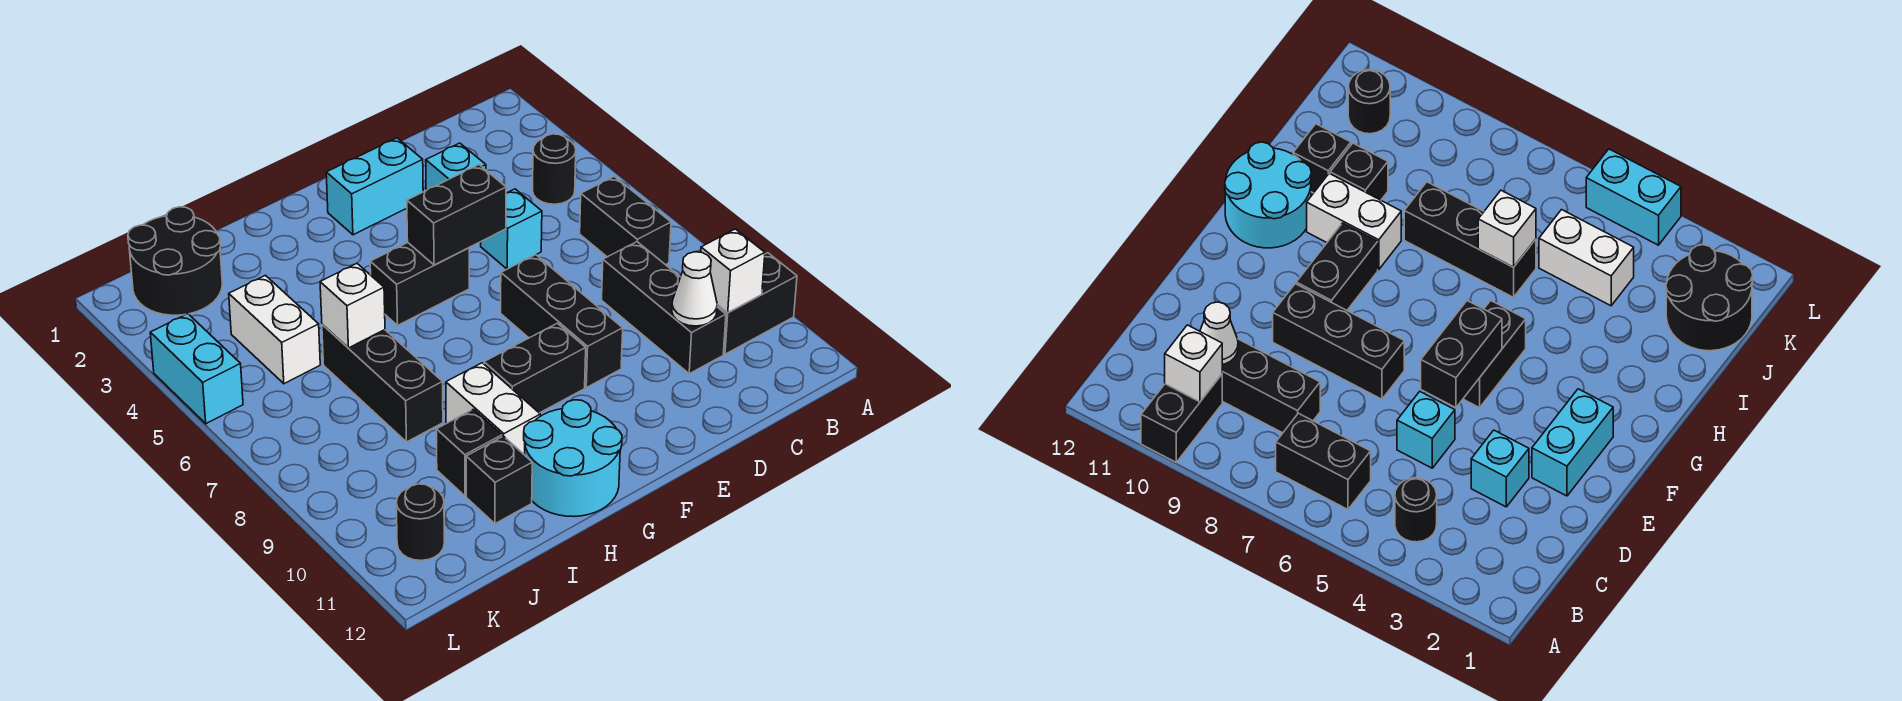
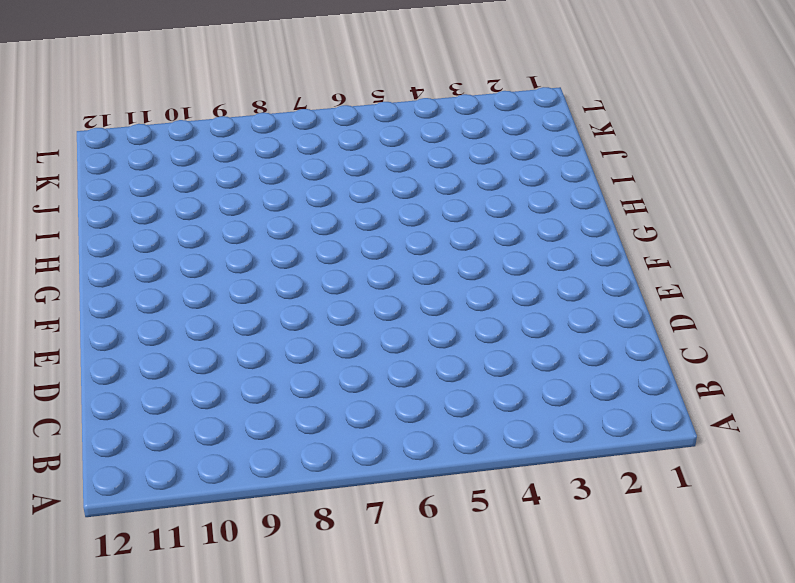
none -> black brick A10:B10 level 1
none -> black round brick B4 level 1
none -> black brick B6:B7 level 1

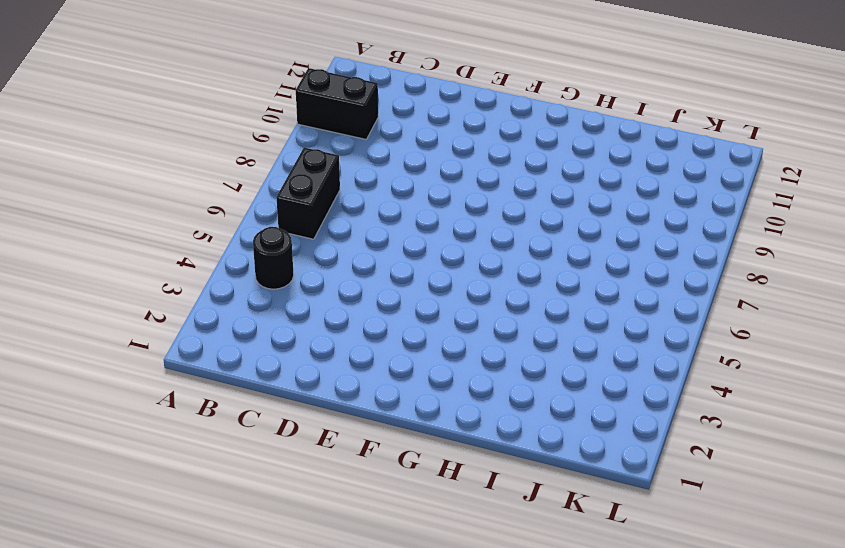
none -> black brick C8:C10 level 1
none -> cyan brick D3 level 1
none -> cyan brick D5 level 1

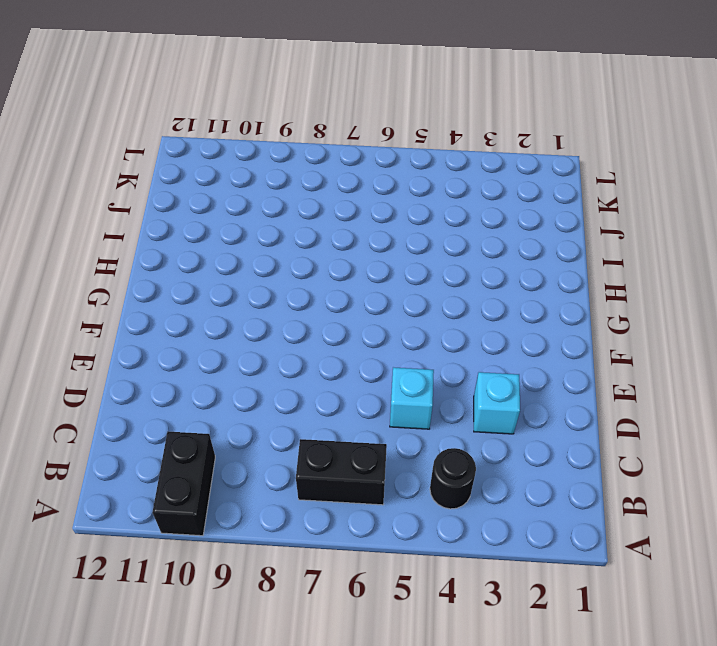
none -> black brick C8:C10 level 1
none -> cyan brick E2:F2 level 1
none -> black brick E7:E9 level 1

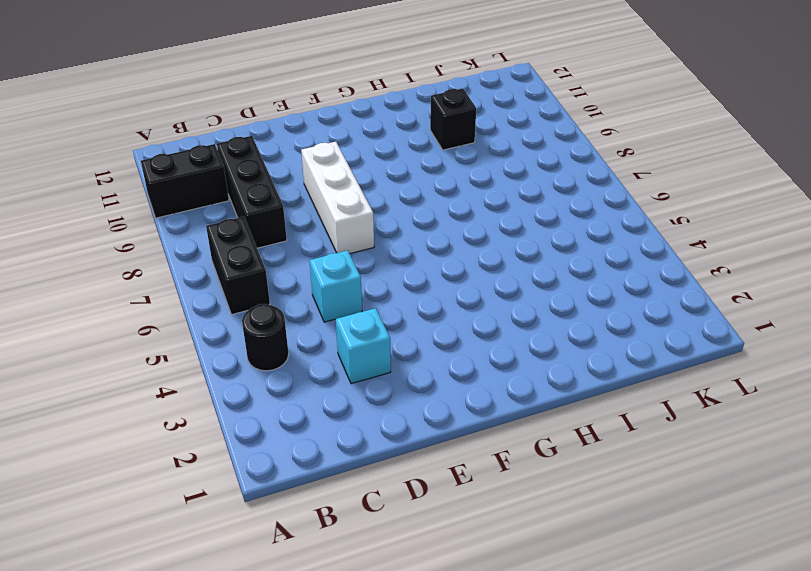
white brick E7:E9 level 1 -> black brick E7:E9 level 1
none -> cyan brick E2:F2 level 1
none -> black brick F5:G5 level 1
none -> black brick F9:G9 level 1

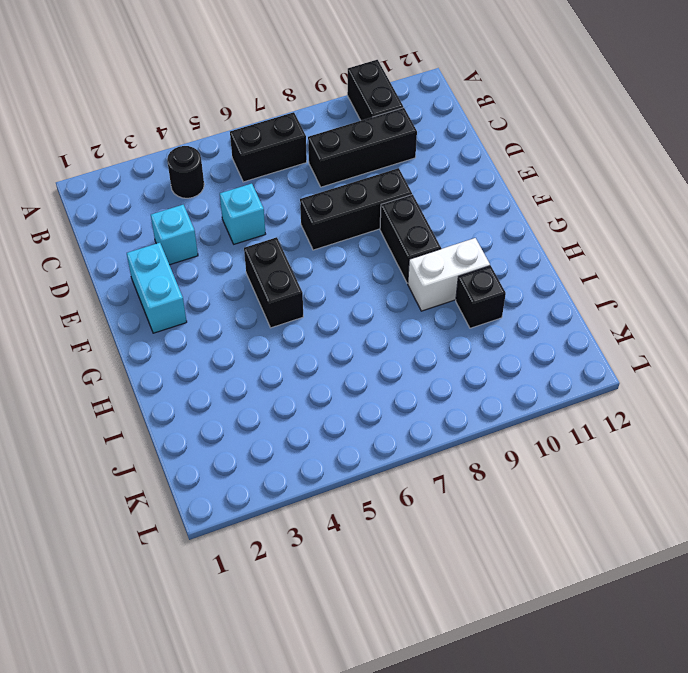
none -> cyan round brick G11:H12 level 1
none -> black brick I6:I8 level 1
none -> black brick I11 level 1

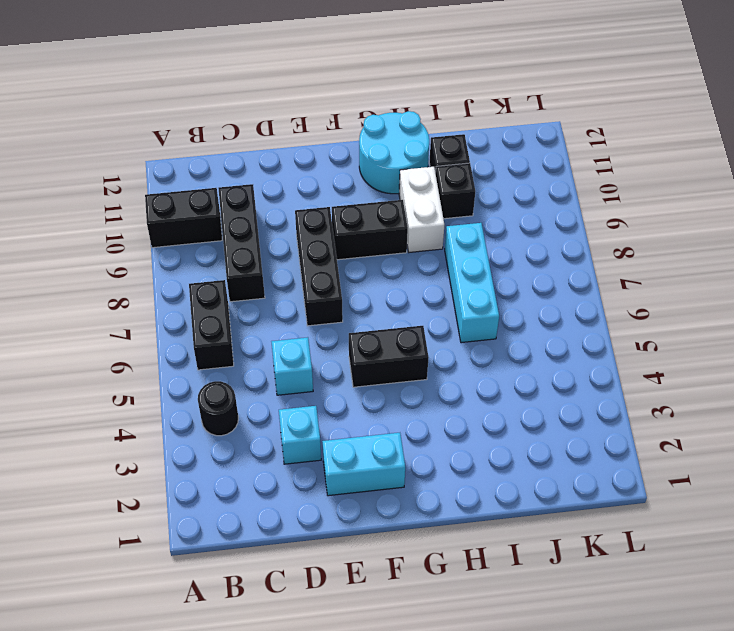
cyan brick I6:I8 level 1 -> black brick I6:I8 level 1
none -> black round brick J1:K2 level 1
none -> white brick J4:J5 level 1
none -> black round brick K11 level 1

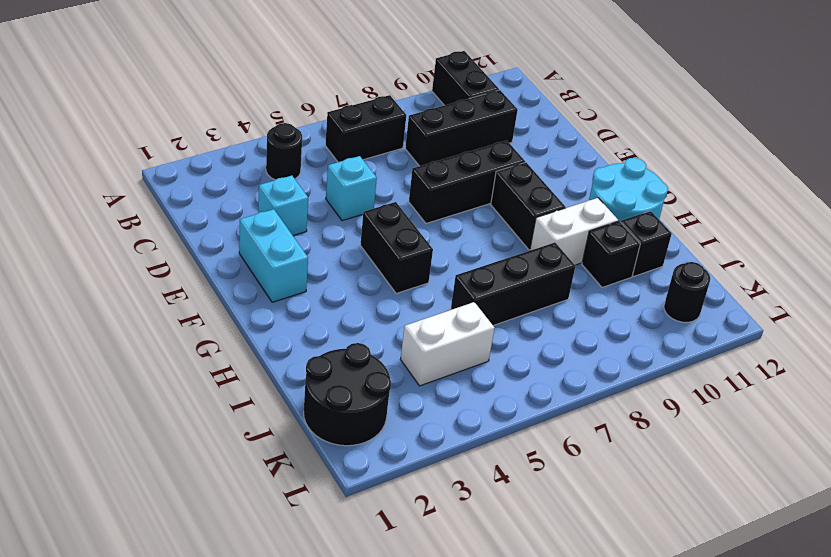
none -> cyan brick L4:L5 level 1
none -> white brick B10 level 2
none -> white cone C10 level 2

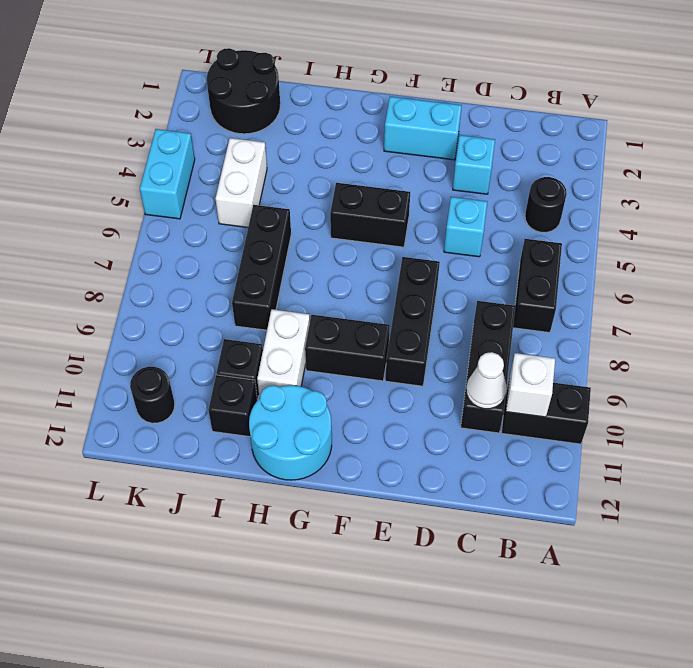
none -> black brick E5:F5 level 2
none -> white brick I6 level 2

